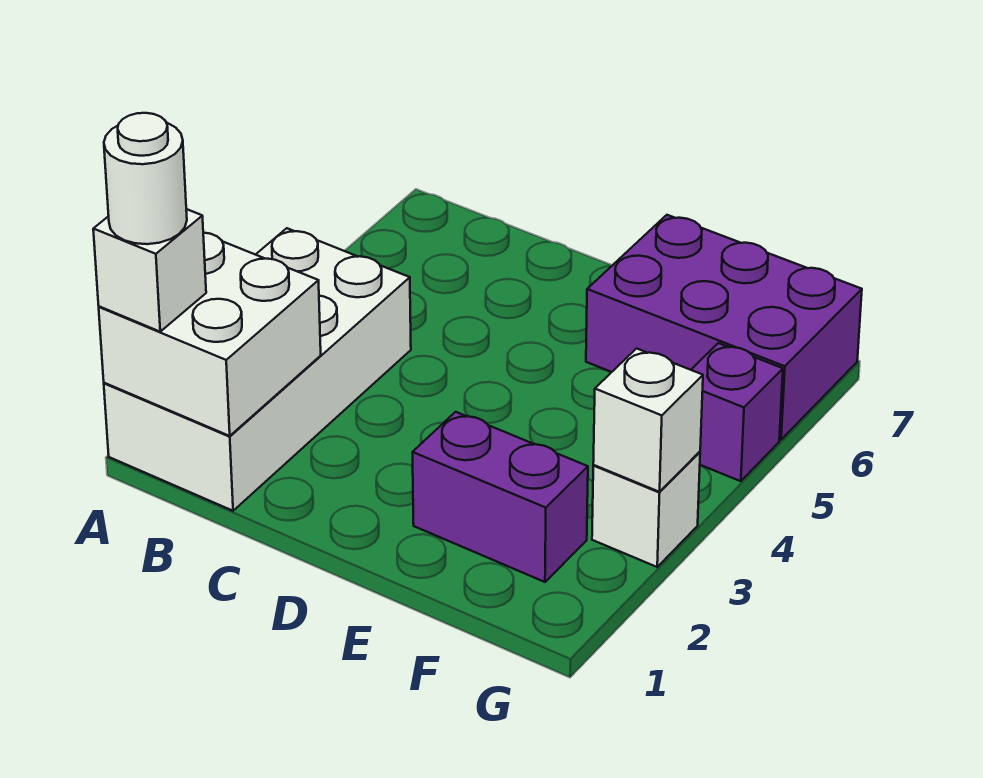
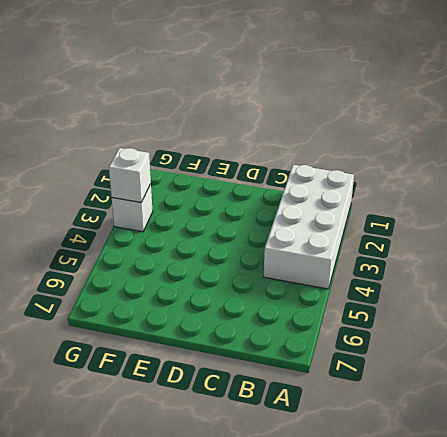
none -> purple brick E2:F2 level 1
none -> purple brick E6:G7 level 1

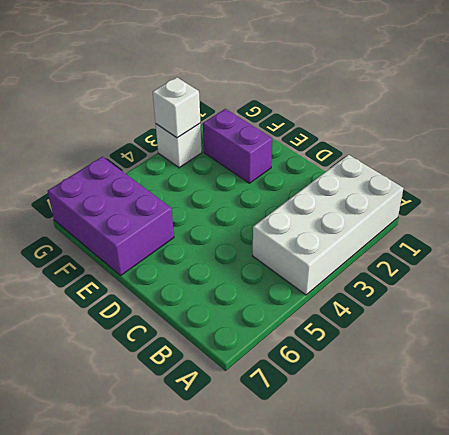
none -> purple brick G5 level 1
none -> white brick A1:B2 level 2

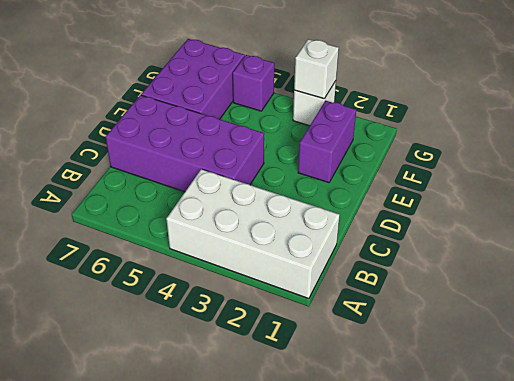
purple brick C4:D7 level 1 -> none
none -> white brick A1:B2 level 2
none -> white brick A1 level 3

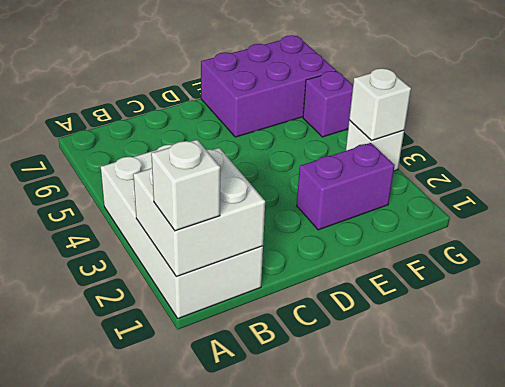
none -> white round brick A1 level 4

